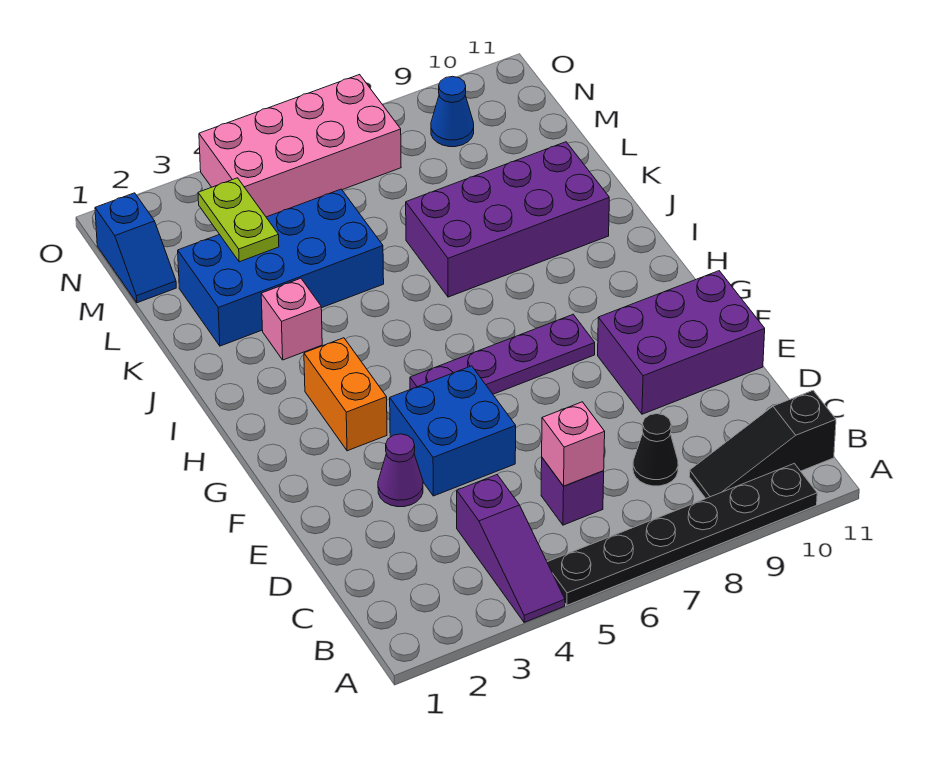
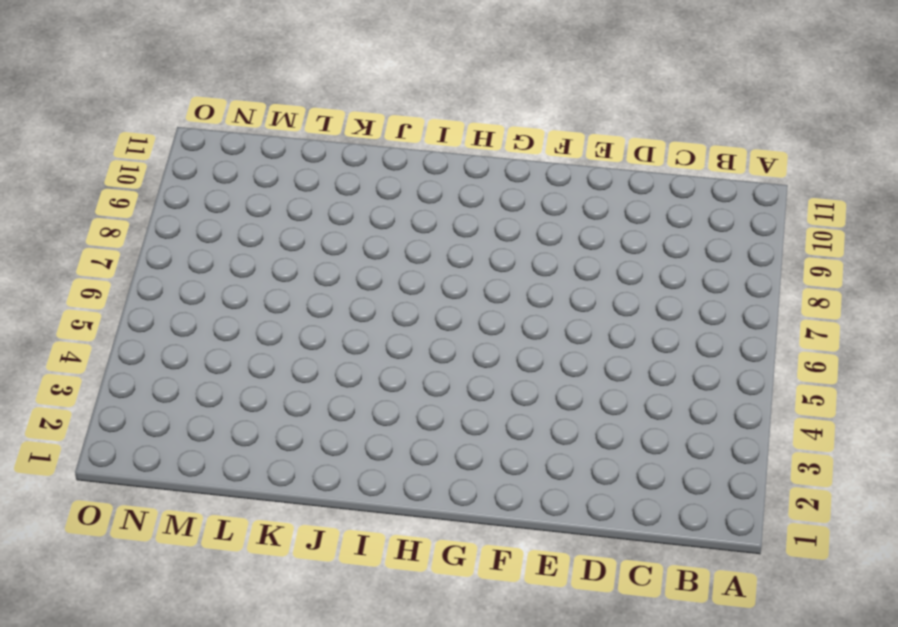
none -> purple slope A4:C4 level 1 top C
none -> black plate A5:A10 level 1
none -> black slope B9:B11 level 1 top 11

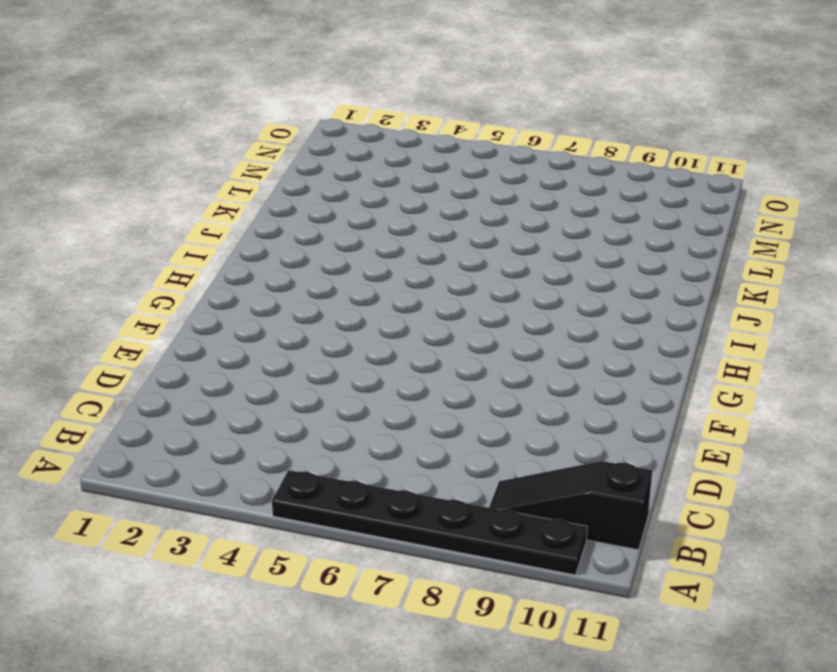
none -> purple slope A4:C4 level 1 top C
none -> purple brick C6 level 1
none -> black cone C8 level 1

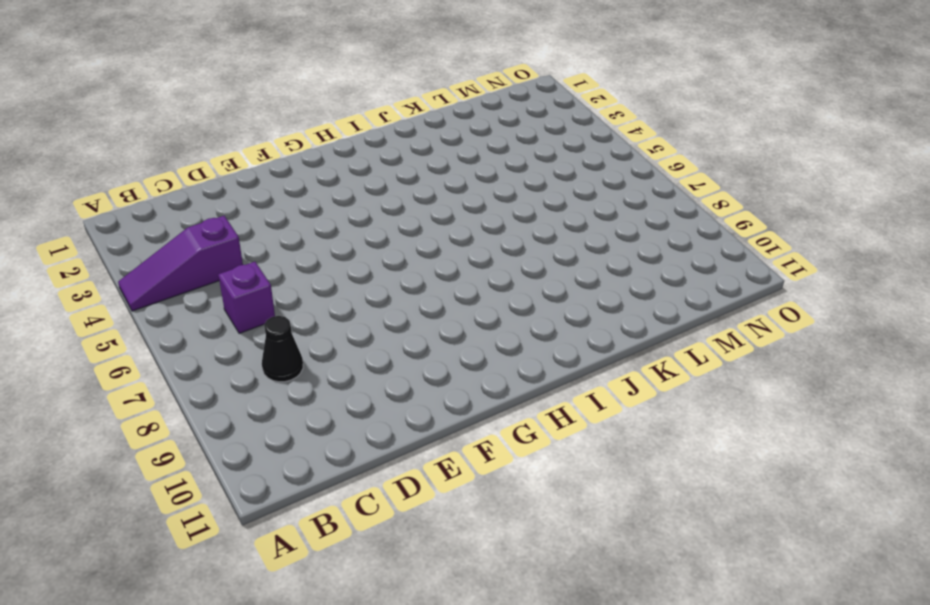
none -> black plate A5:A10 level 1
none -> black slope B9:B11 level 1 top 11
none -> purple cone E3 level 1

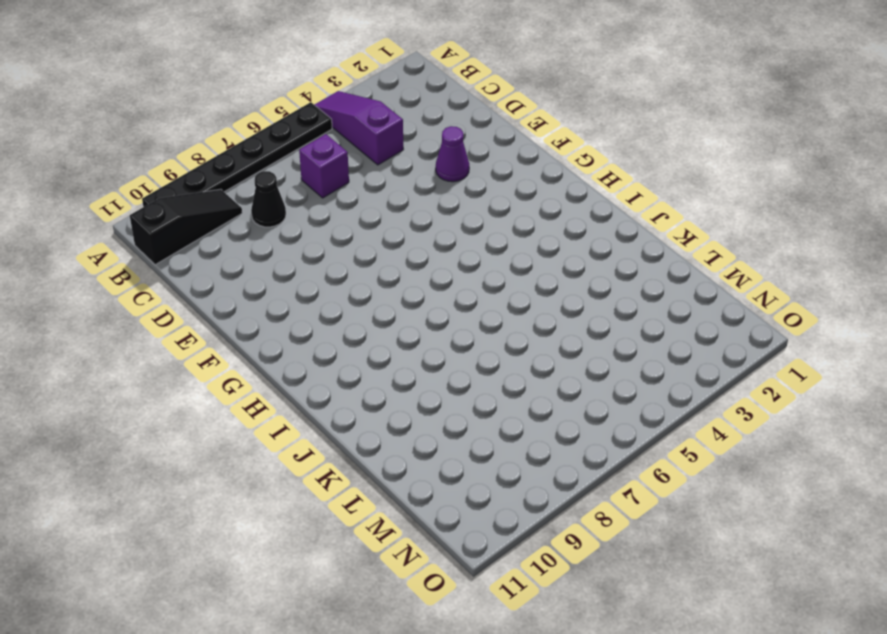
none -> blue brick E4:F5 level 1
none -> purple brick E9:F11 level 1
none -> orange brick G3:H3 level 1

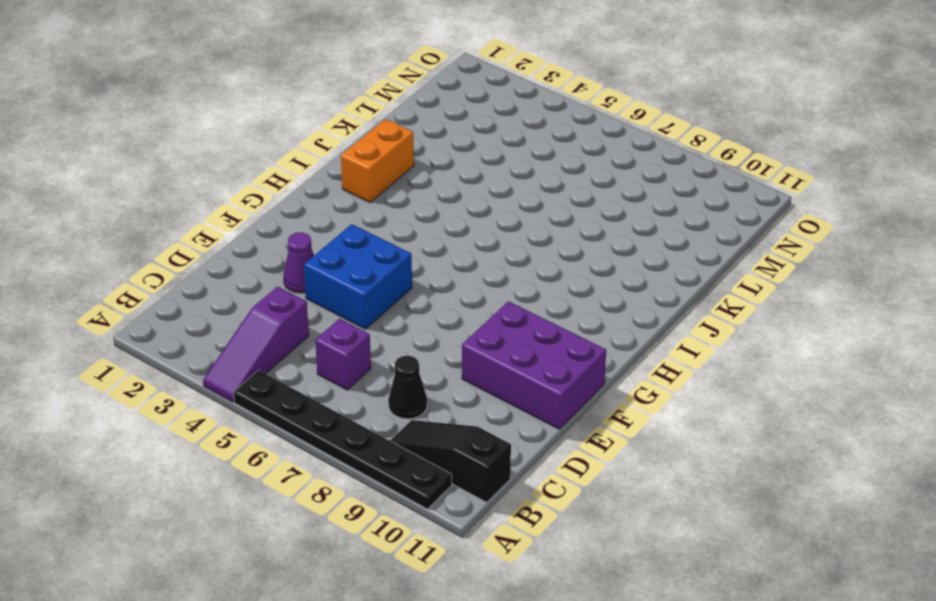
orange brick I2:J2 level 1 -> orange brick G3:H3 level 1
none -> purple plate G5:G8 level 1
none -> pink brick J3 level 1
none -> purple brick J7:K10 level 1

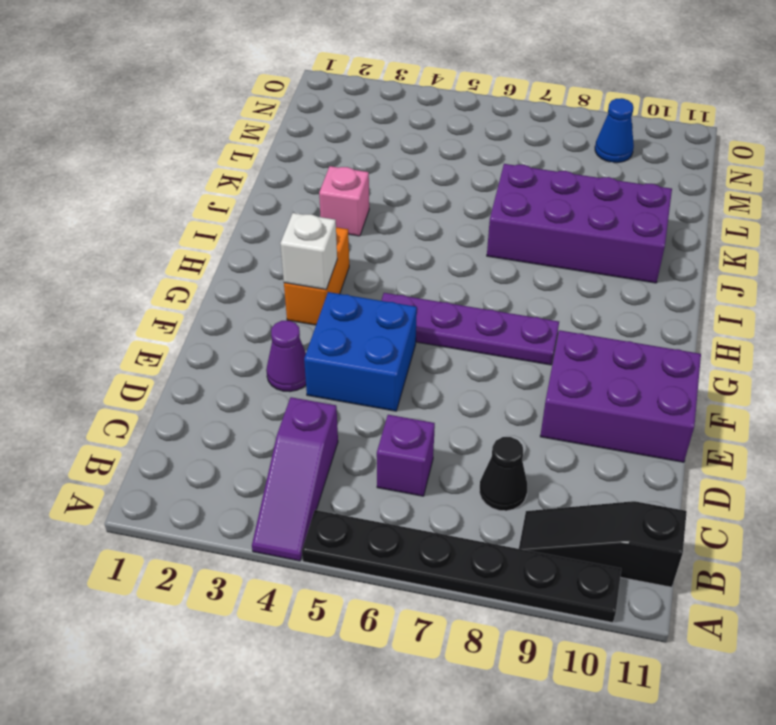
white brick G3 level 2 -> none
none -> blue brick K2:L5 level 1
none -> blue slope M1:N1 level 1 top N
none -> pink brick N4:O7 level 1

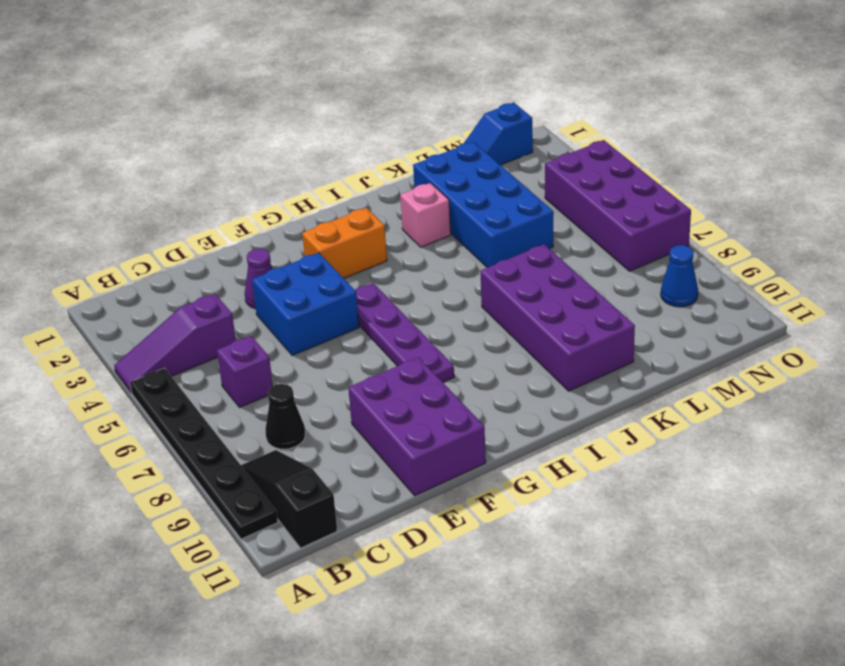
purple brick N4:O7 level 1 -> pink brick N4:O7 level 1
none -> pink brick C6 level 2
none -> lime plate L3:M3 level 2

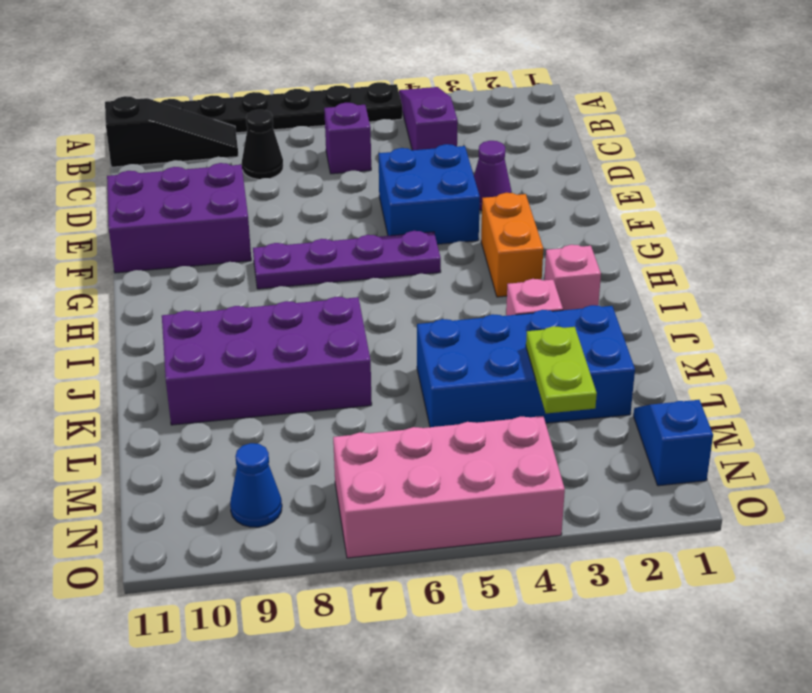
pink brick I2 level 1 -> pink brick C6 level 2

